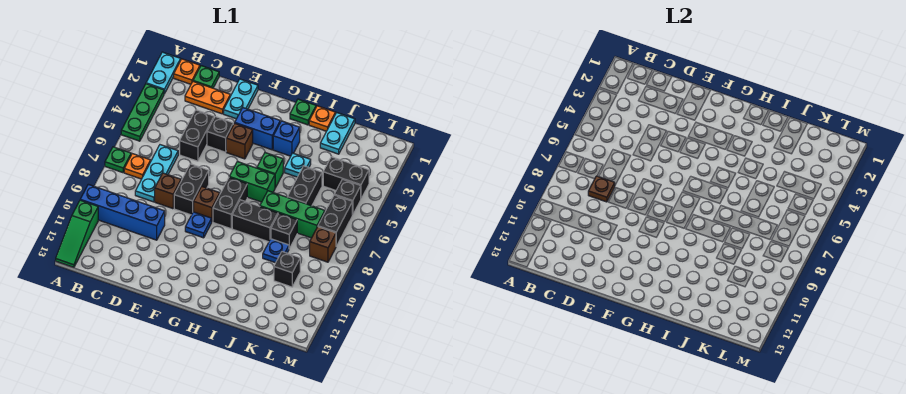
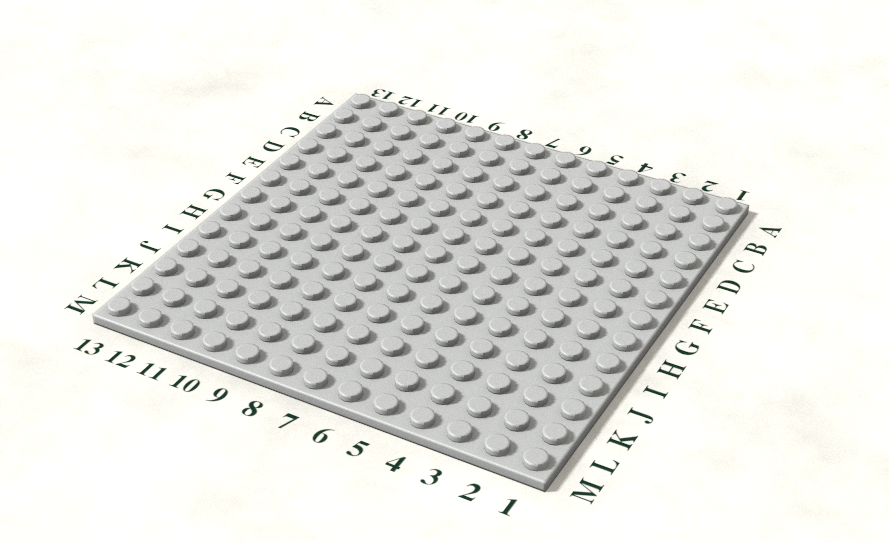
none -> cyan plate A1:A2 level 1
none -> green plate A3:A5 level 1
none -> green plate A7 level 1
none -> blue brick A10:D10 level 1

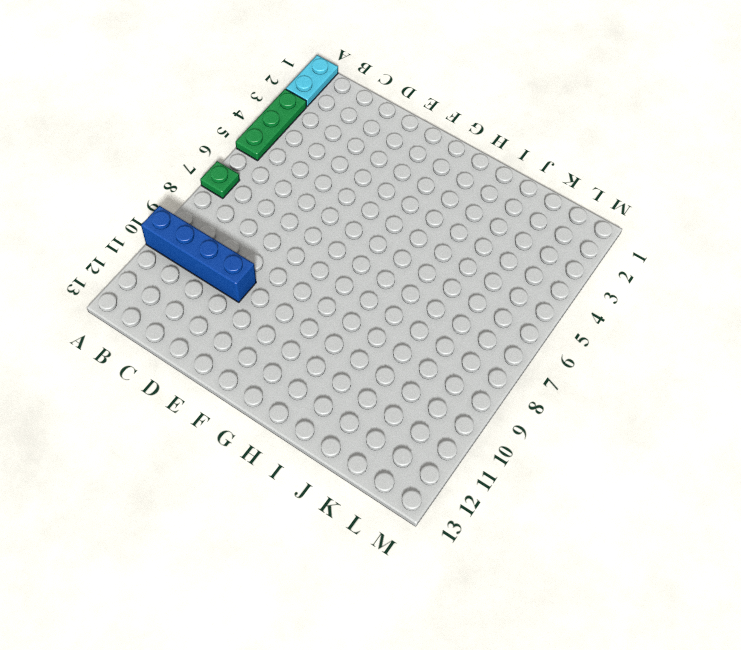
none -> green slope A11:A13 level 1 top 11
none -> orange plate B1 level 1
none -> orange plate B7 level 1
none -> green plate C1 level 1

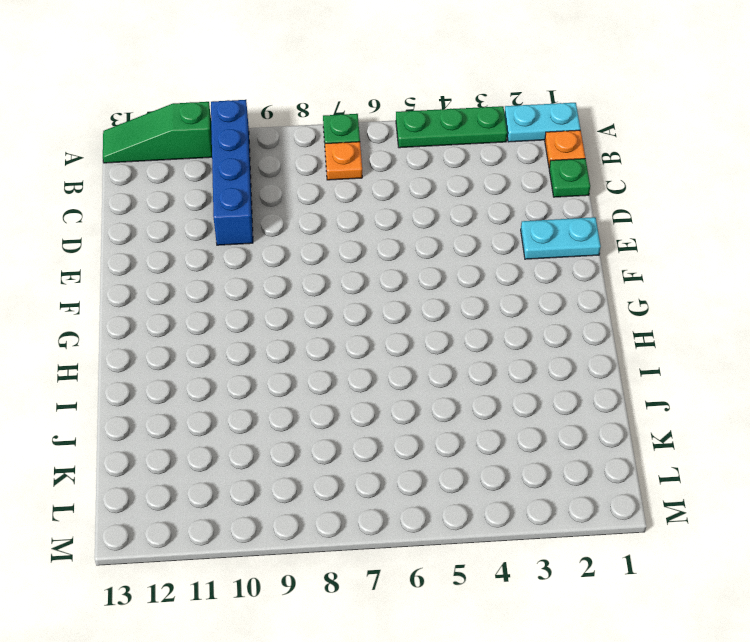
none -> orange plate C2:D2 level 1
none -> cyan plate C6:C8 level 1
none -> black brick D4:D5 level 1
none -> brown brick D8 level 1

